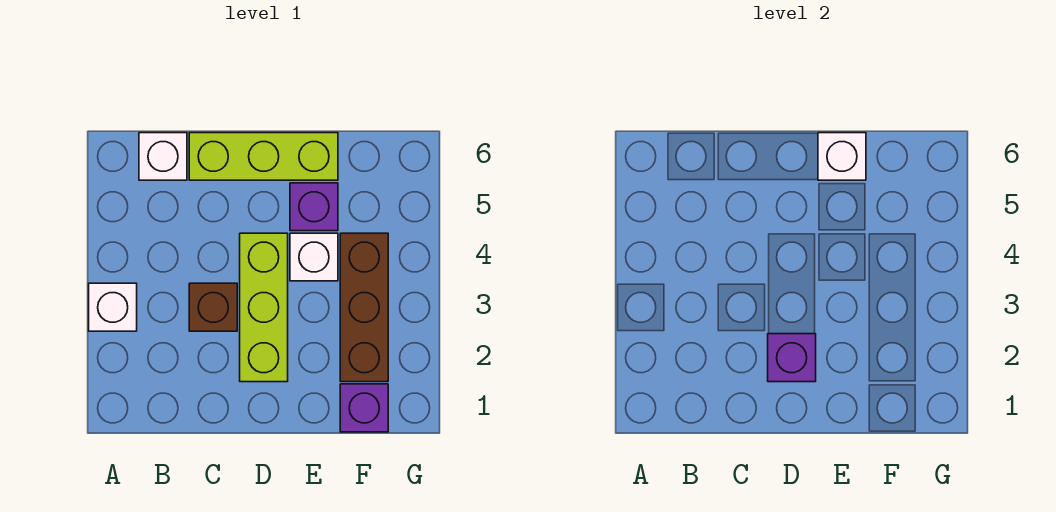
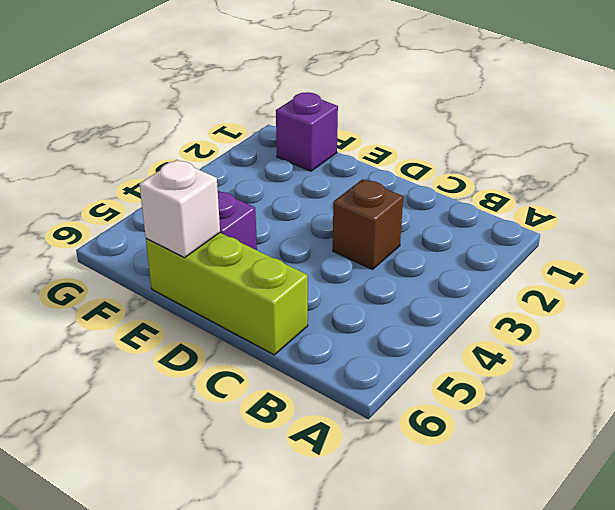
none -> white brick A3 level 1
none -> white brick B6 level 1

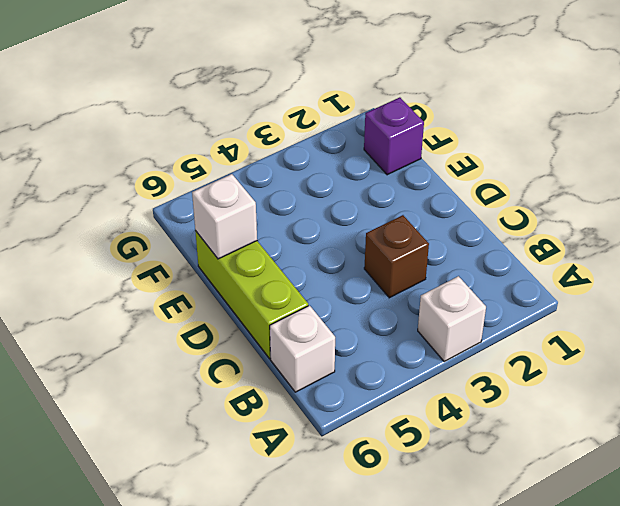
none -> lime brick D2:D4 level 1
none -> white brick E4 level 1

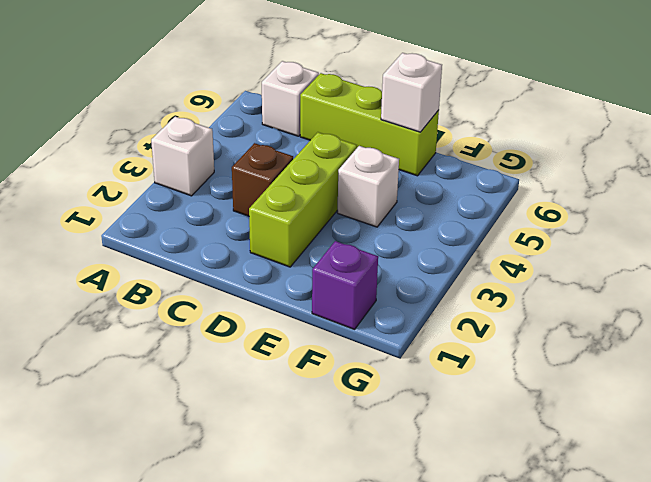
none -> purple brick E5 level 1
none -> brown brick F2:F4 level 1

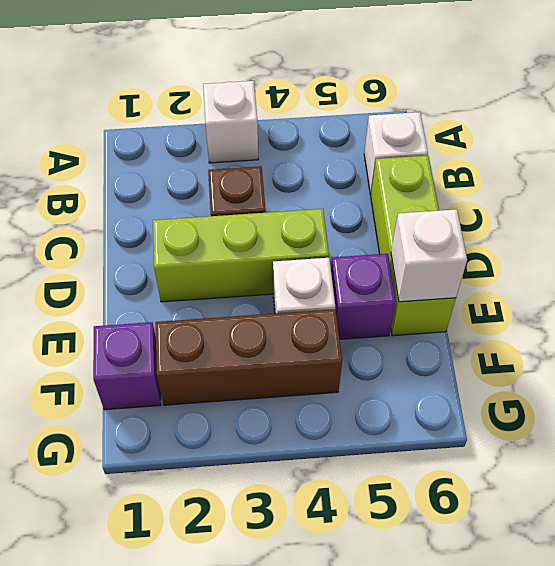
none -> purple brick D2 level 2

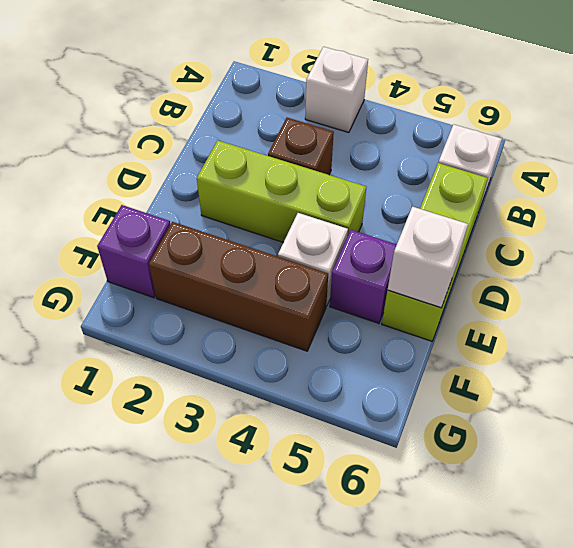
none -> purple brick D2 level 2

